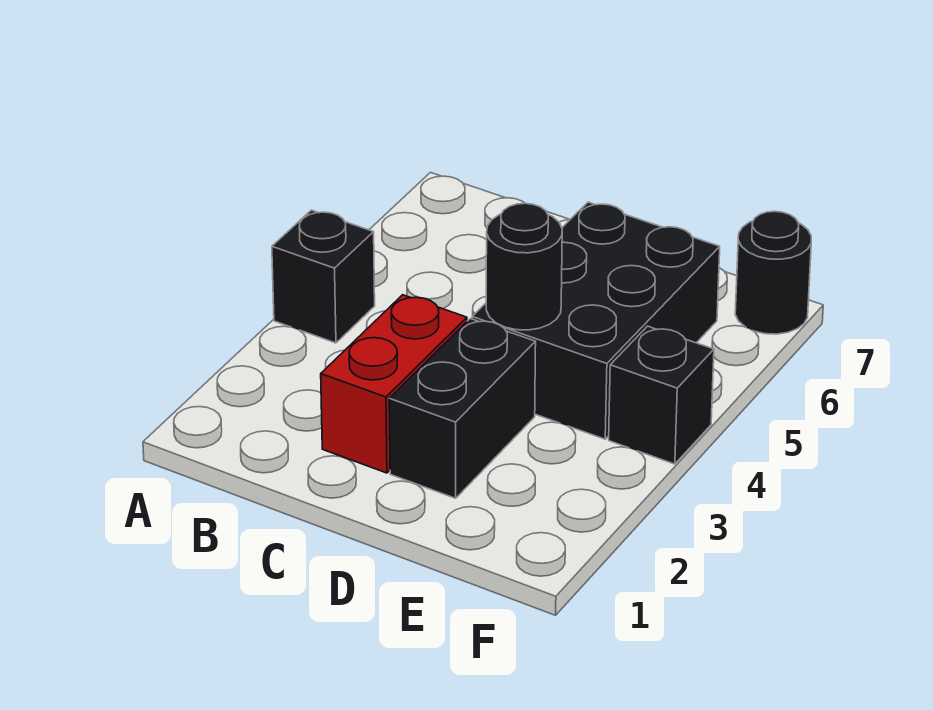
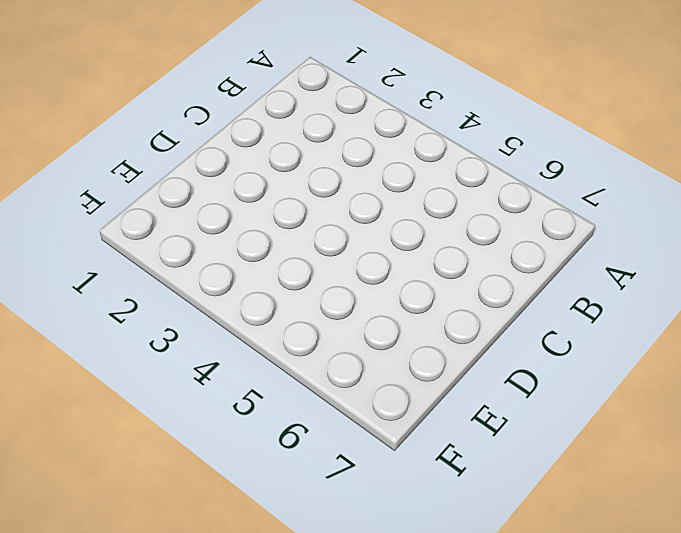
none -> black brick A4 level 1
none -> red brick C2:C3 level 1

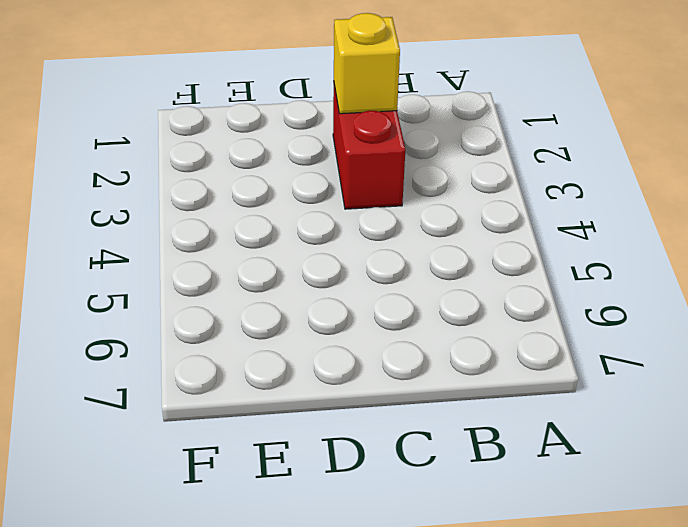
yellow brick C2 level 2 -> none
none -> black brick A4 level 1
none -> black brick D2:D3 level 1

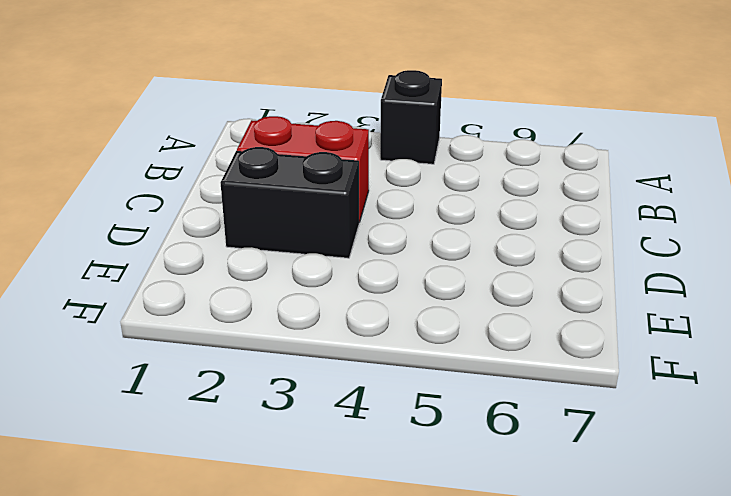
none -> black brick D4:E6 level 1
none -> black brick F4 level 1

